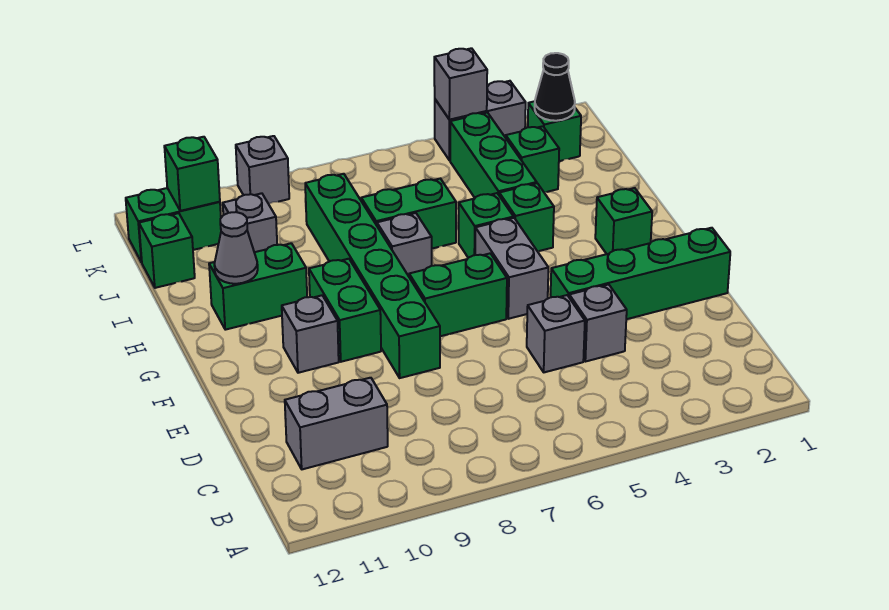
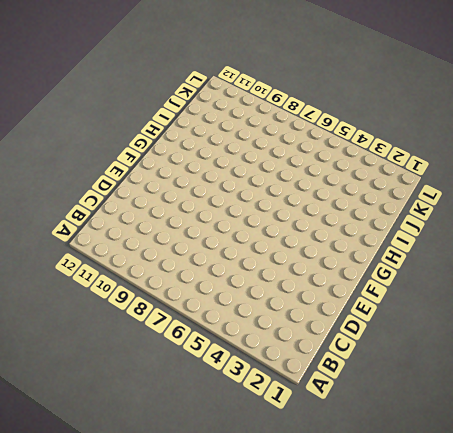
none -> grey brick C10:C11 level 1
none -> grey brick D4 level 1
none -> grey brick D5 level 1

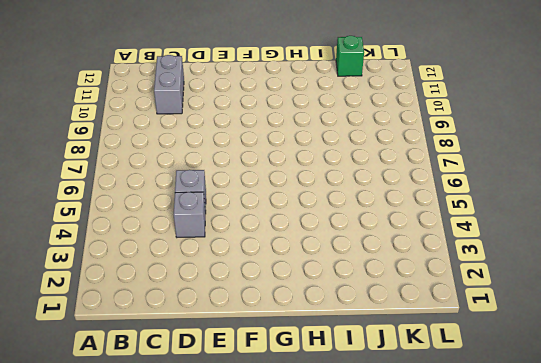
none -> green brick E1:E4 level 1
none -> green brick E8:J8 level 1
none -> grey brick F5:G5 level 1

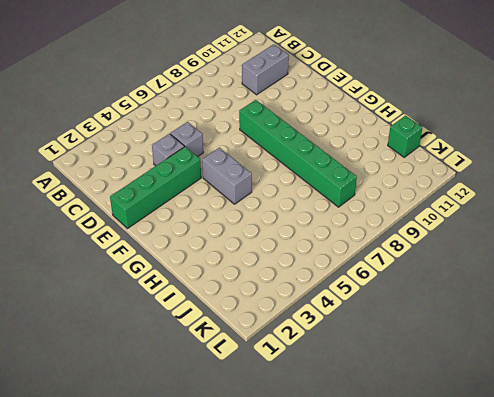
none -> green brick F6:F7 level 1
none -> green brick F9:G9 level 1
none -> grey brick F10 level 1

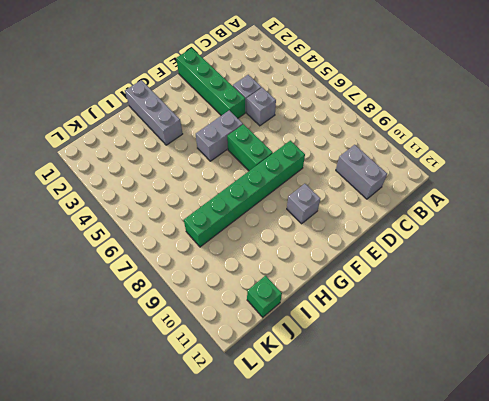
grey brick H1:H3 level 1 -> none
none -> green brick F9:G9 level 1
none -> green brick G2 level 1
none -> green brick H4 level 1

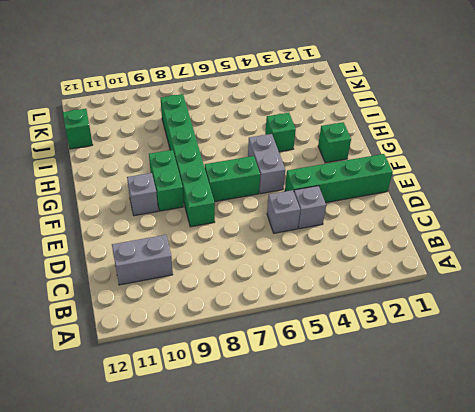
none -> green brick H5 level 1
none -> grey brick H7 level 1
none -> green brick H10:H11 level 1

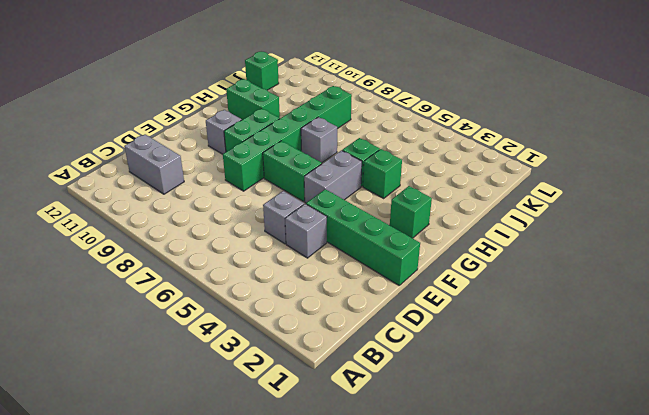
none -> green brick I4:K4 level 1
none -> green brick I6:I7 level 1
none -> green brick J3 level 1

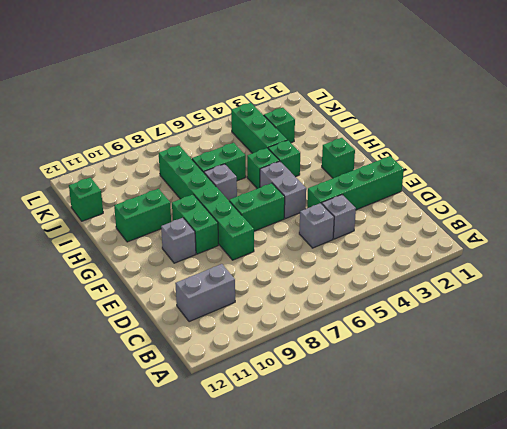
none -> grey brick J10 level 1
none -> green brick K2 level 1
none -> green brick K11:K12 level 1

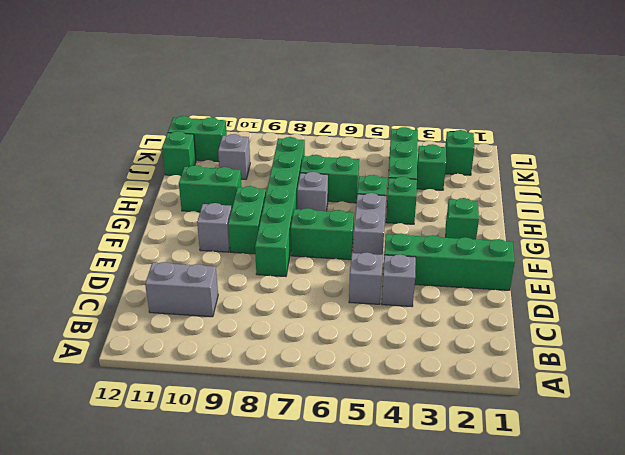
none -> grey brick L3:L4 level 1
none -> grey brick L9 level 1
none -> grey cone H11 level 2

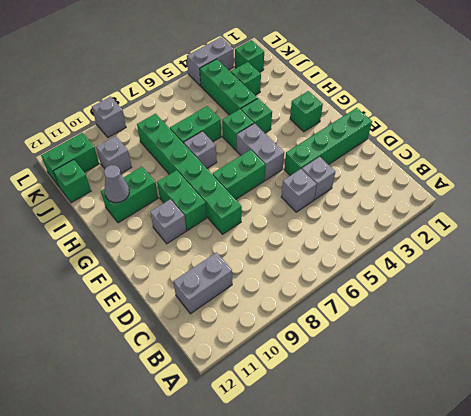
none -> black cone K2 level 2
none -> green brick K11 level 2
none -> grey brick L4 level 2

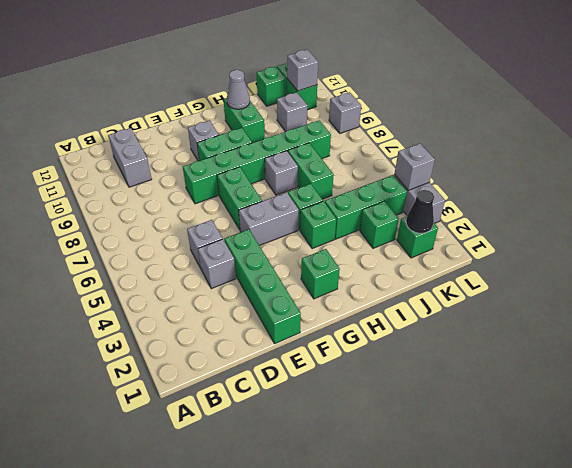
grey brick K11 level 2 -> green brick K11 level 2

